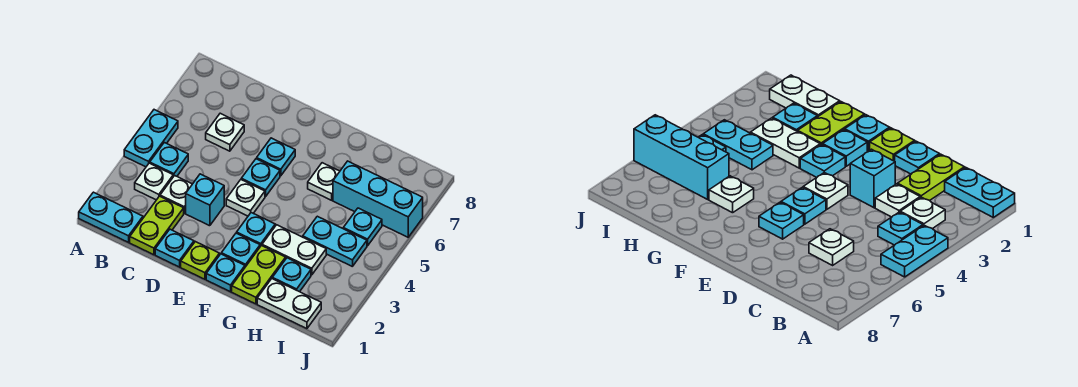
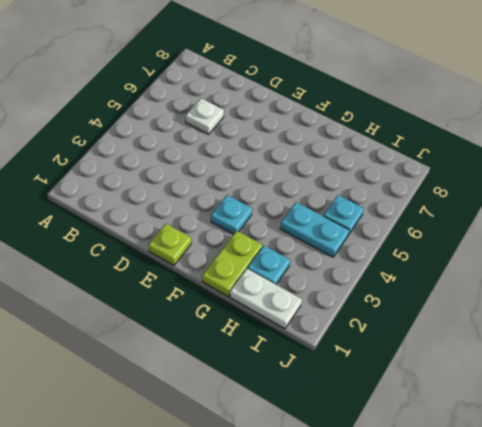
none -> cyan plate A1:B1 level 1
none -> cyan plate A4:A5 level 1
none -> white plate B3 level 1

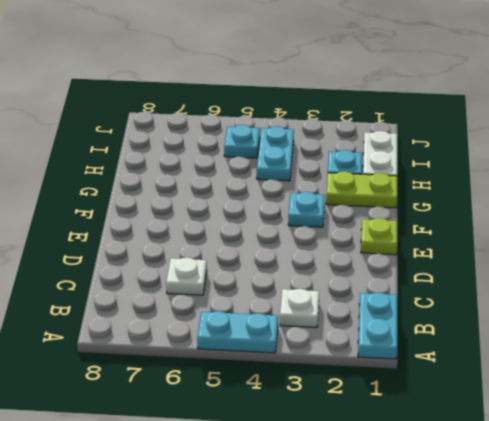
none -> cyan plate B4 level 1
none -> lime plate C1:C2 level 1
none -> white plate C3 level 1

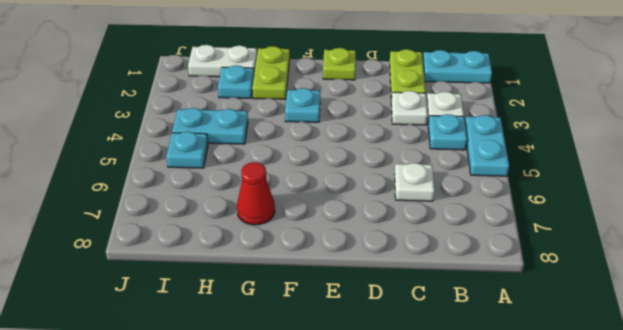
red cone G7 level 1 -> none
none -> cyan plate D1 level 1
none -> cyan brick D3 level 1
none -> white plate E4 level 1

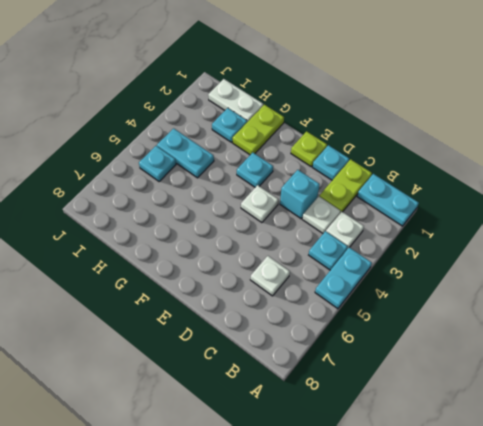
none -> cyan plate E5 level 1
none -> cyan plate E6 level 1
none -> cyan plate F1 level 1

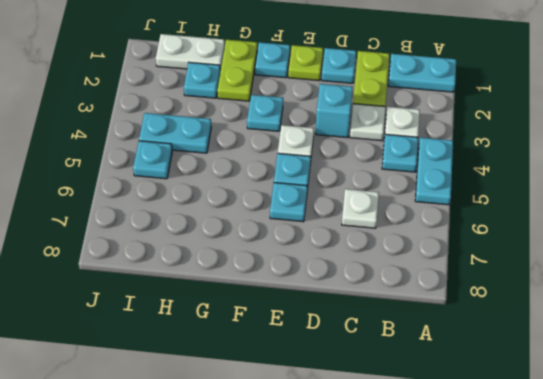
none -> cyan plate F2 level 1
none -> white plate G3:H3 level 1
none -> white plate G6 level 1

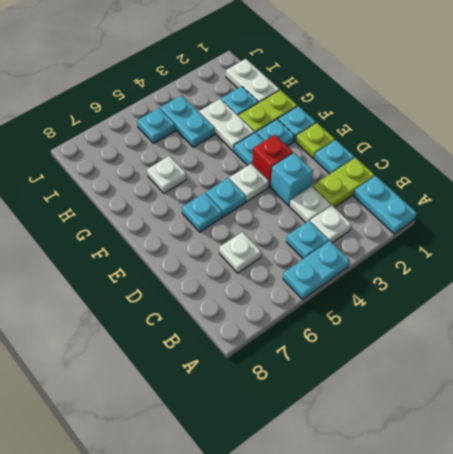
red brick E3 level 1 -> none
none -> cyan brick H6:J6 level 1

